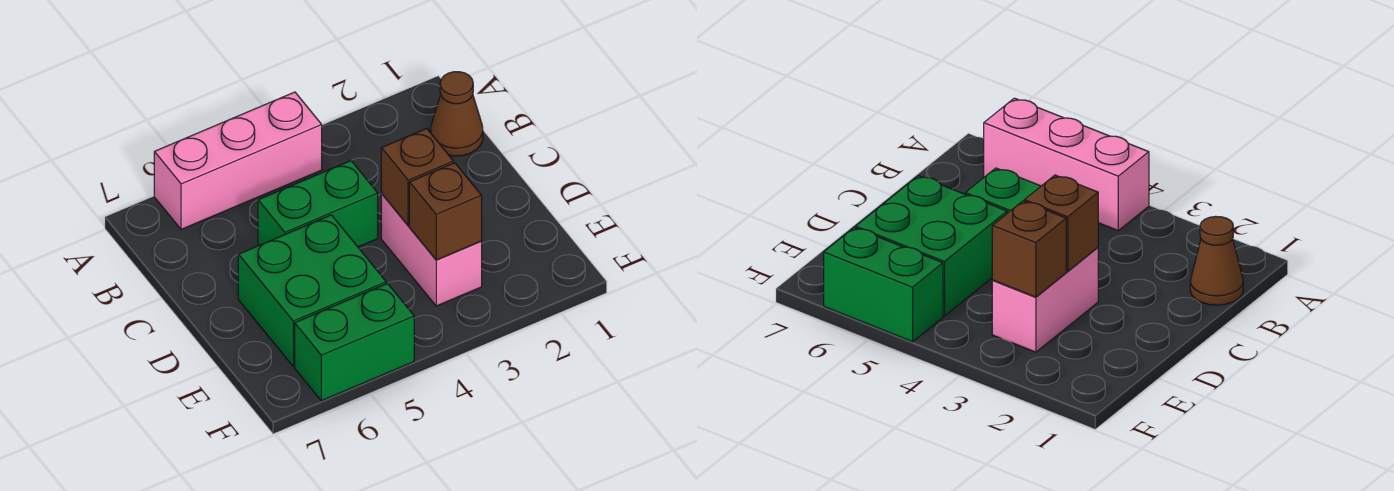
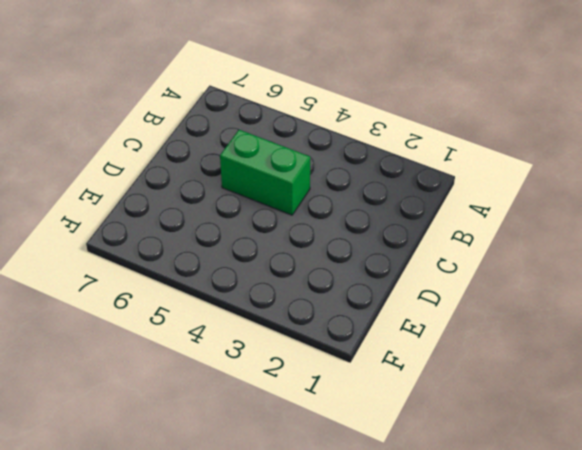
none -> pink brick A4:A6 level 1
none -> brown cone B1 level 1

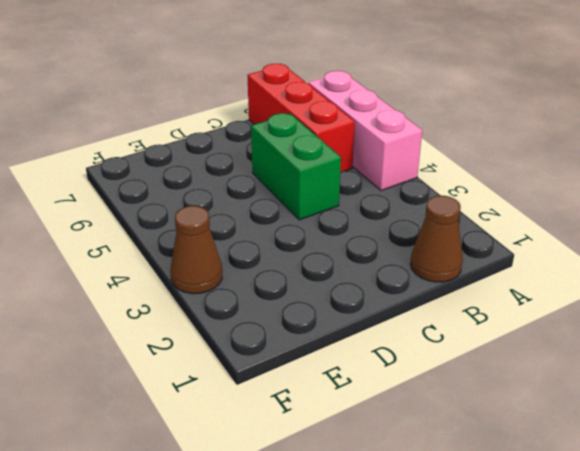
red brick B5:B7 level 1 -> none
brown cone F3 level 1 -> none
none -> pink brick D3:E3 level 1
none -> green brick D5:E6 level 1

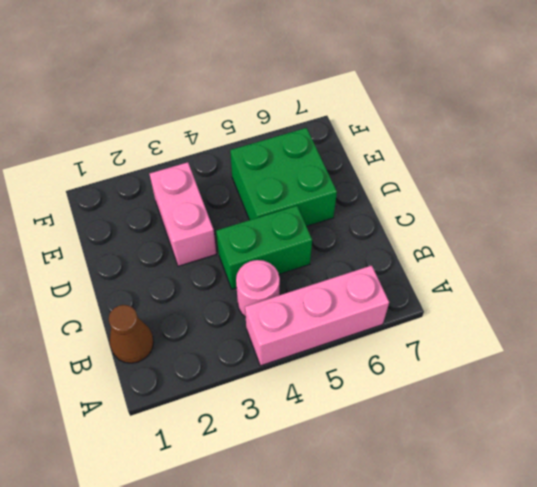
pink round brick B4 level 1 -> none
none -> green brick F5:F6 level 1
none -> brown brick D3 level 2

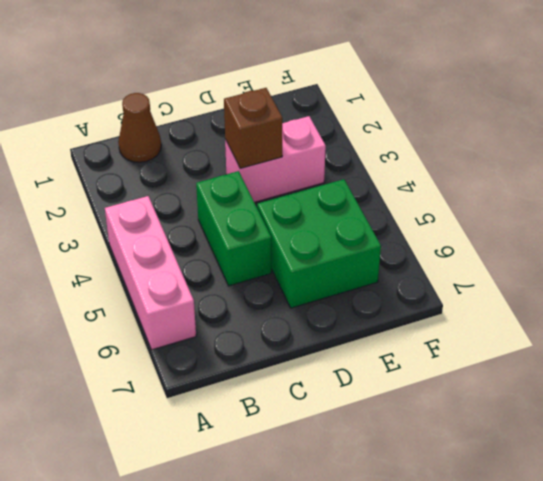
none -> green brick F5:F6 level 1
none -> brown brick E3 level 2

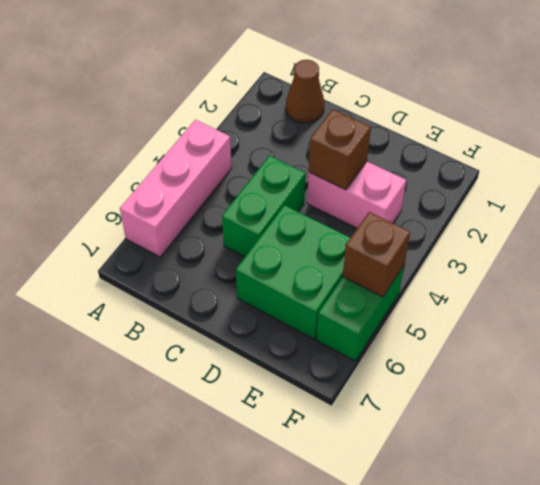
brown brick F5 level 2 -> brown brick E3 level 2

